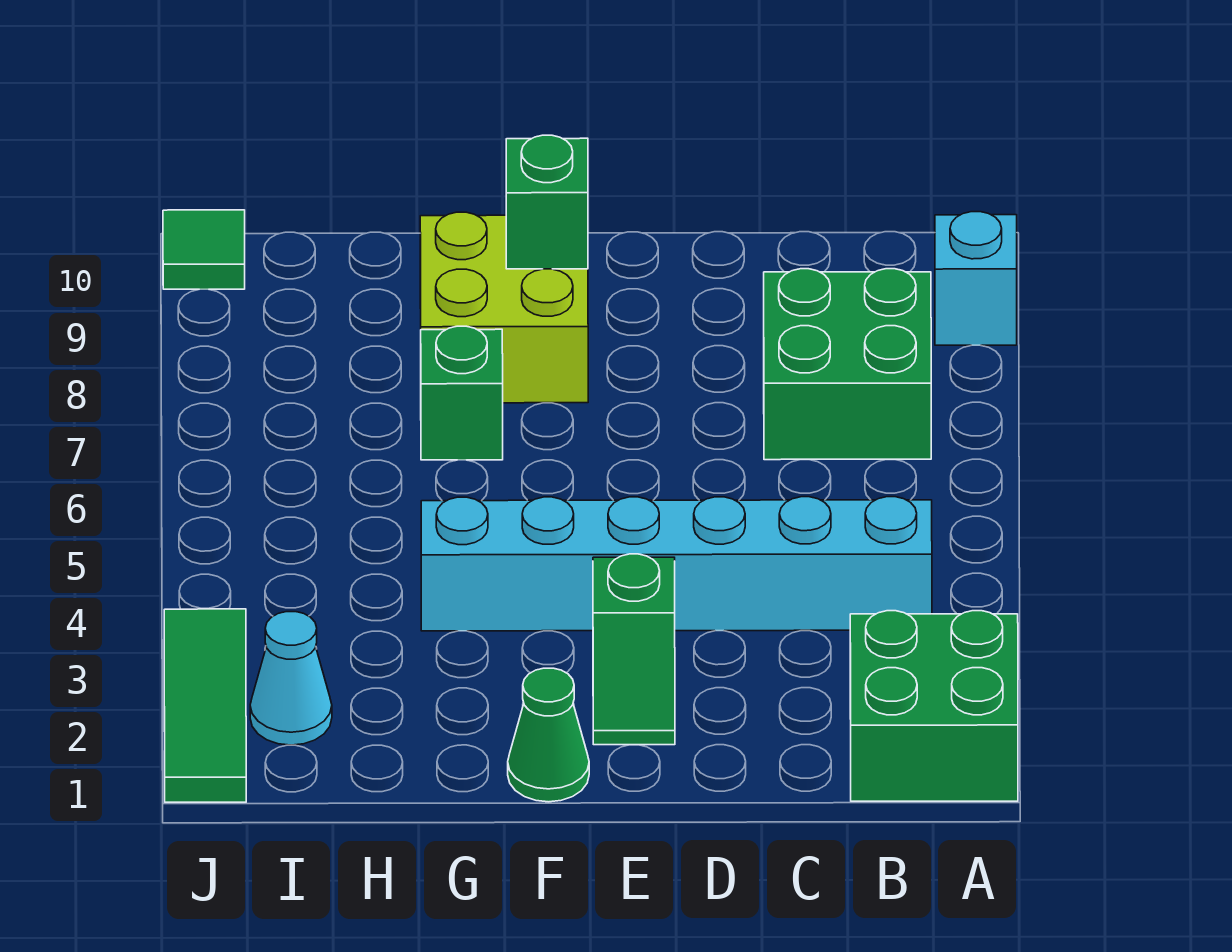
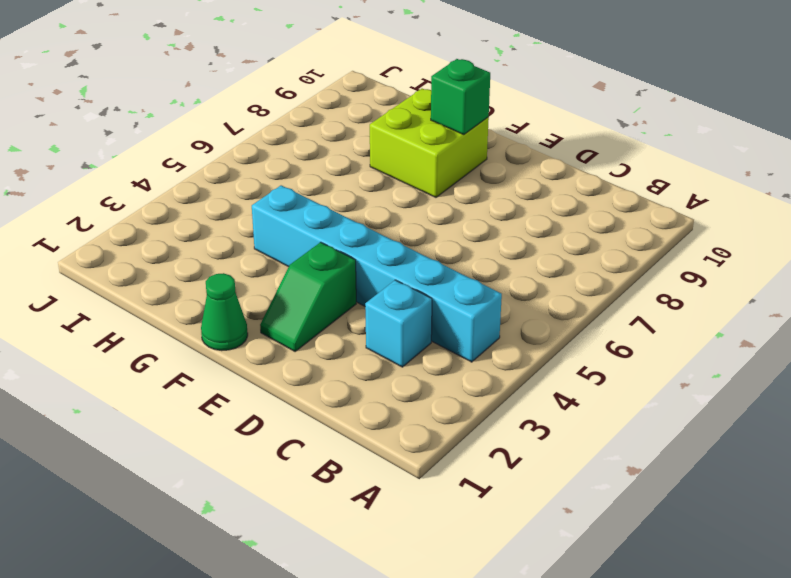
cyan brick C3 level 1 -> cyan brick A9 level 1
none -> green brick A1:B2 level 1
none -> green brick B7:C8 level 1
none -> green brick G7 level 1

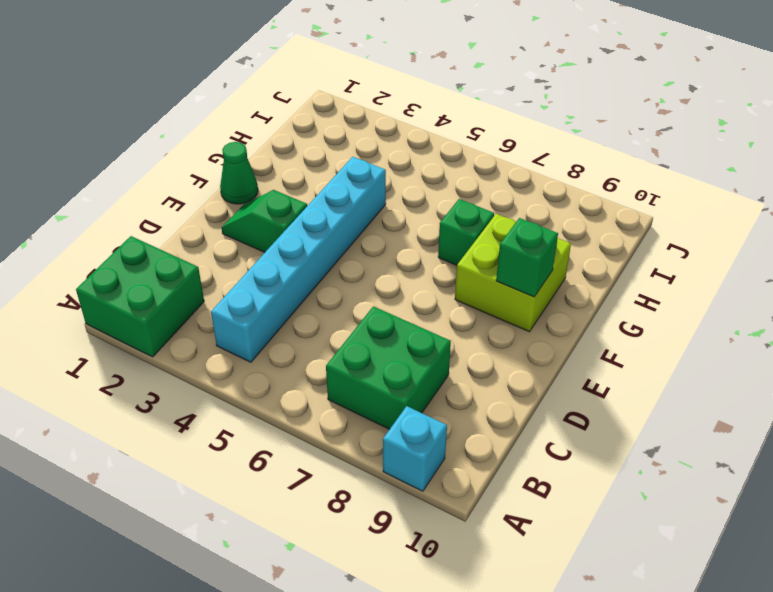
none -> cyan cone I2 level 1
none -> green tile J1:J3 level 1
none -> green tile J10 level 1

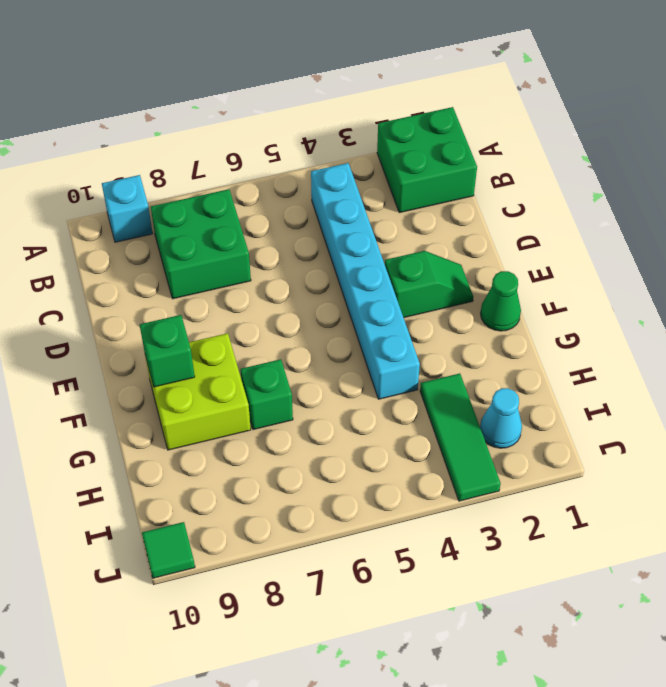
green tile H3:J3 level 1 -> green tile J1:J3 level 1

